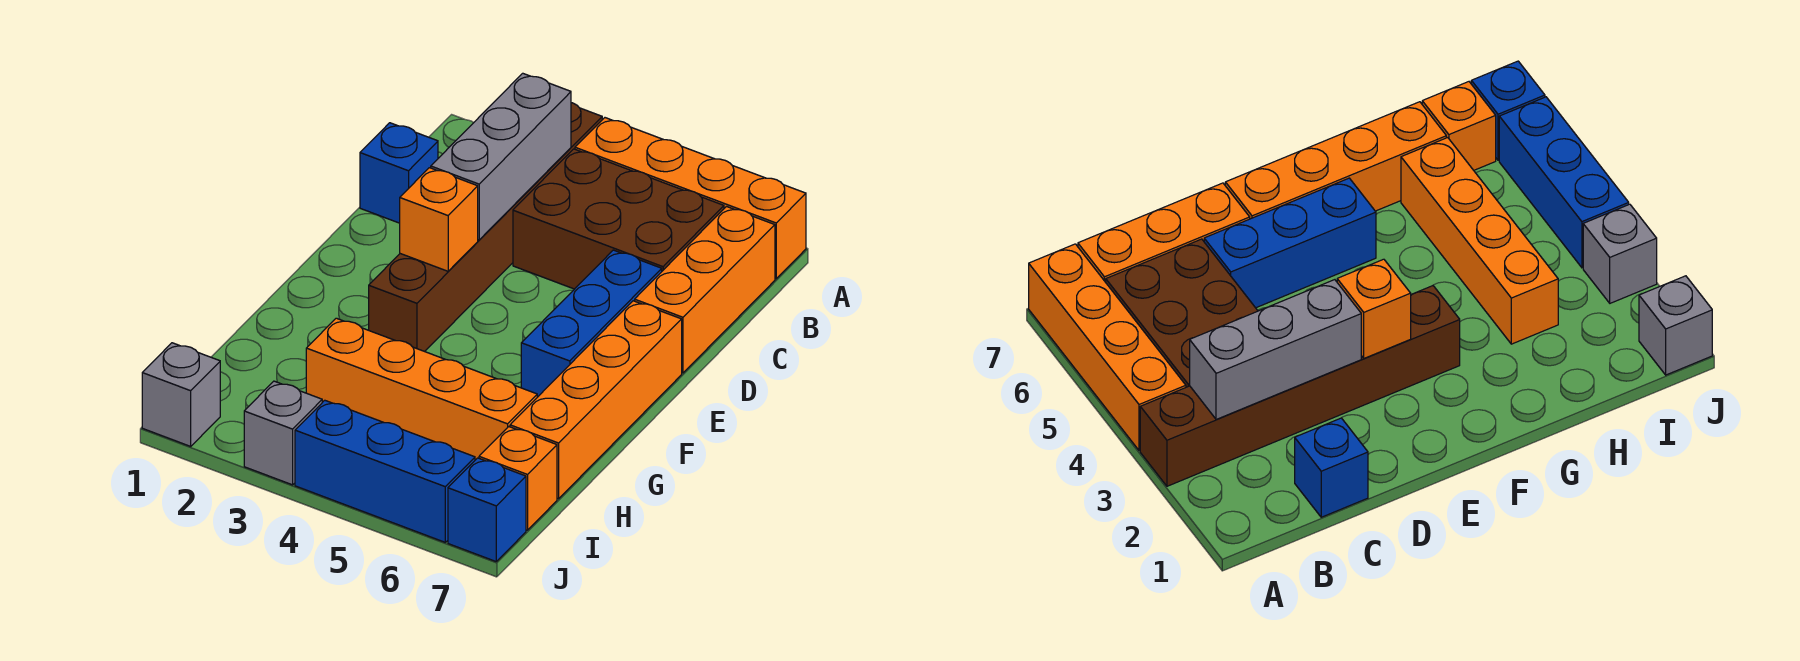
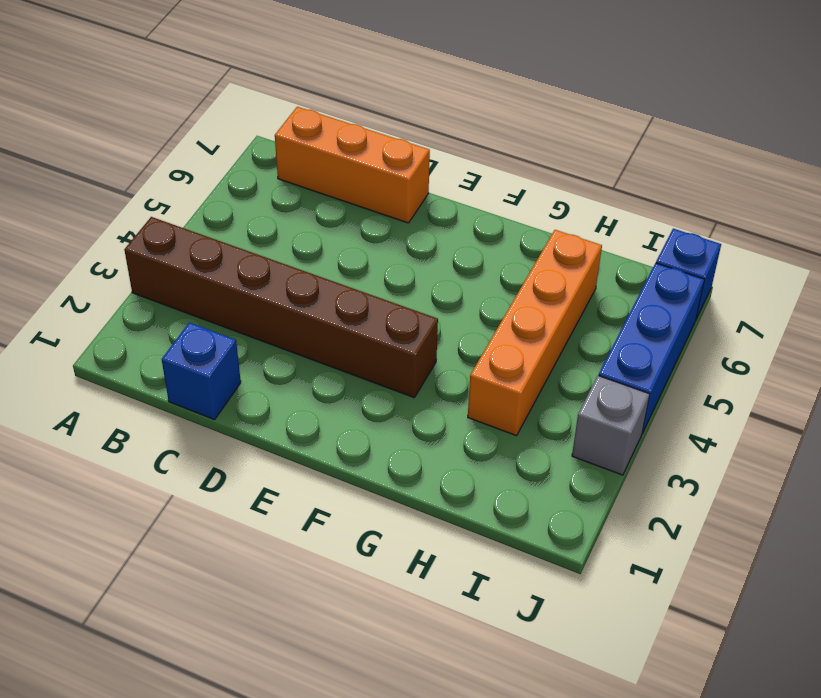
none -> orange brick A4:A7 level 1
none -> brown brick B4:C6 level 1
none -> blue brick D6:F6 level 1

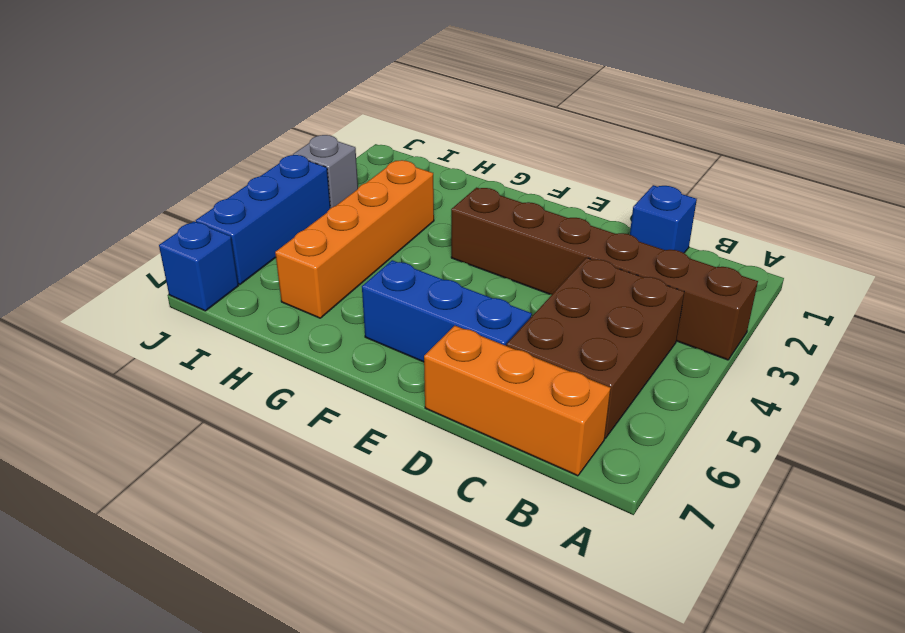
none -> orange brick A4:A7 level 1
none -> orange brick E7:H7 level 1
none -> orange brick I7 level 1

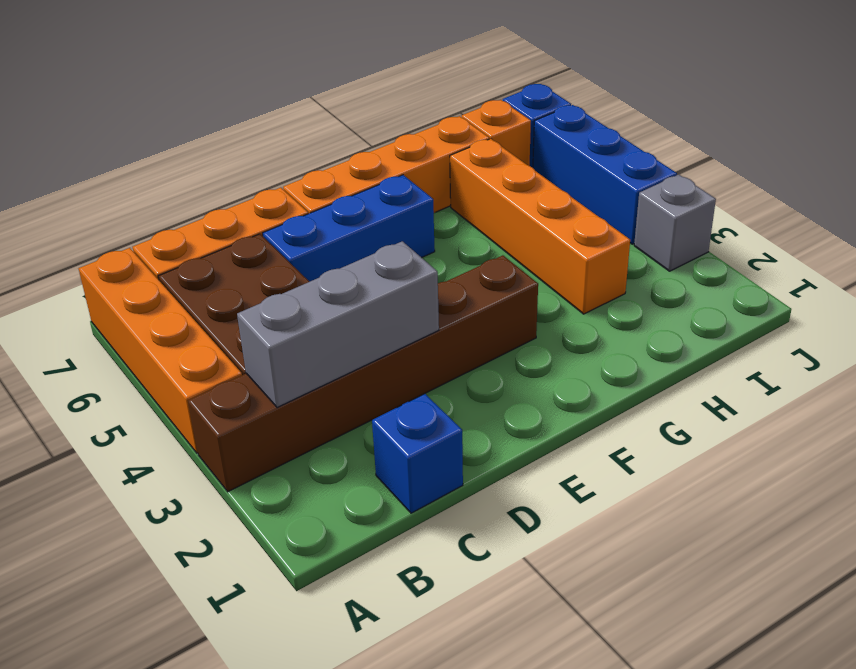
none -> grey brick J1 level 1
none -> orange brick E3 level 2

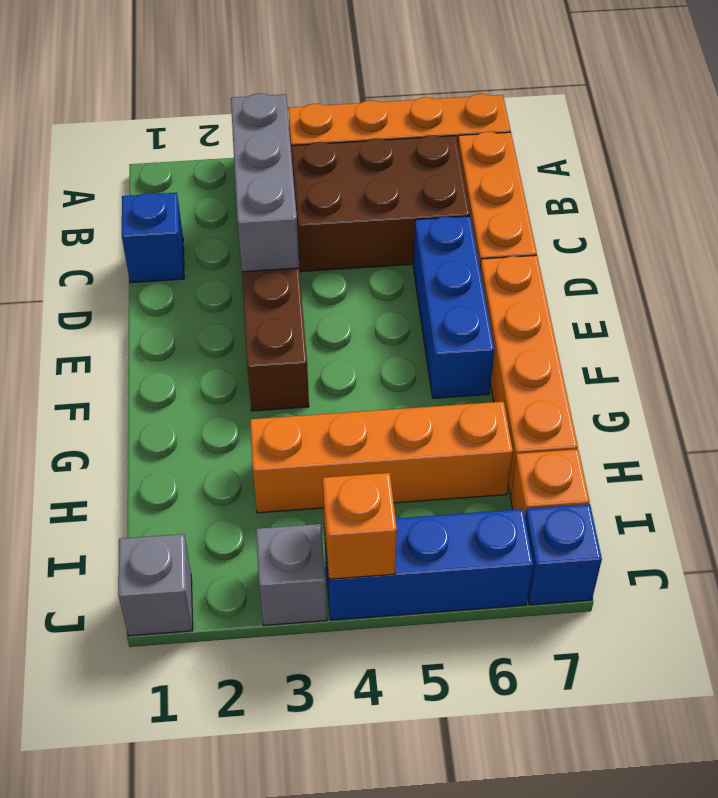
orange brick J4 level 2 -> orange brick E3 level 2

